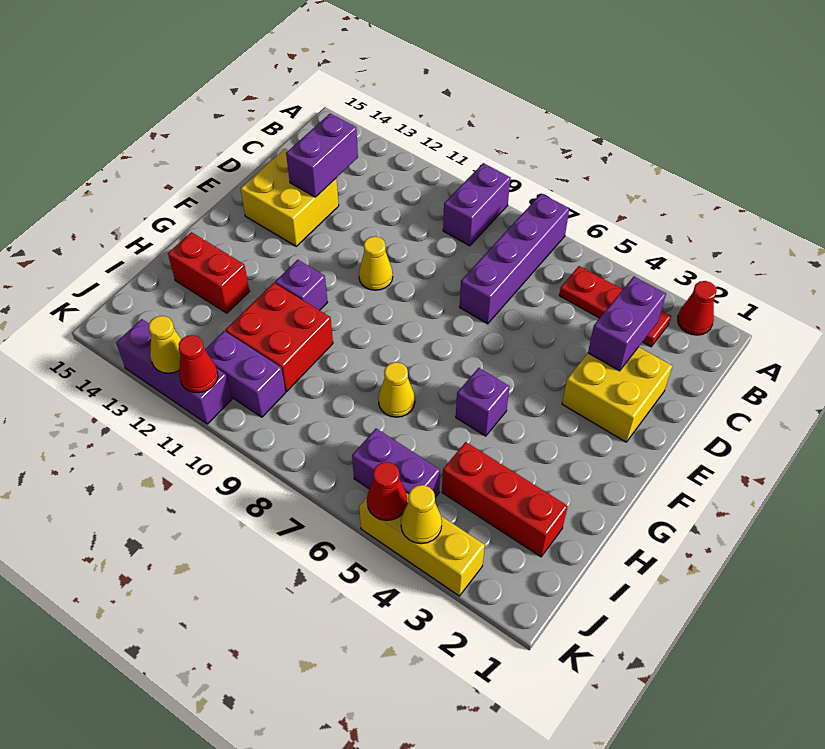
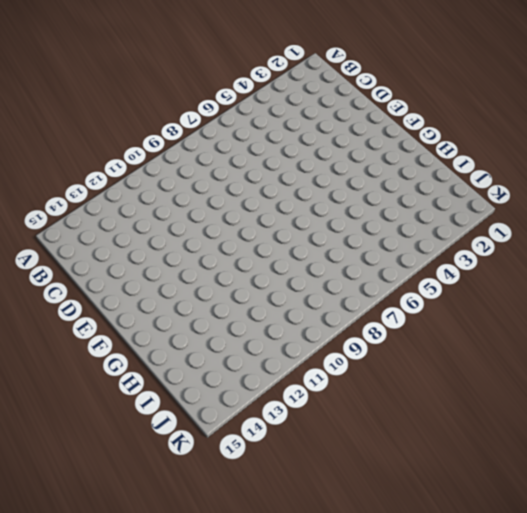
none -> red cone A2 level 1
none -> purple brick A7:D7 level 1
none -> purple brick A9:B9 level 1

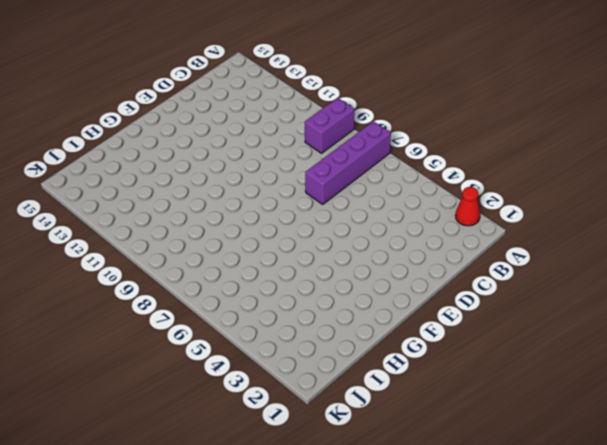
none -> red plate B3:B5 level 1
none -> yellow brick D2:E3 level 1
none -> yellow brick D13:E14 level 1

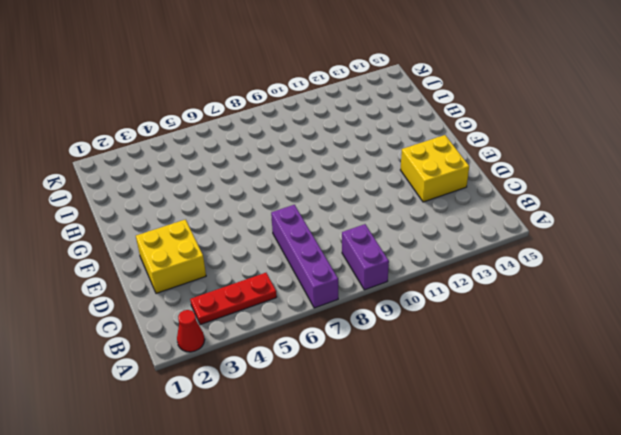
none -> yellow cone E10 level 1
none -> purple brick G5 level 1
none -> purple brick G11 level 1

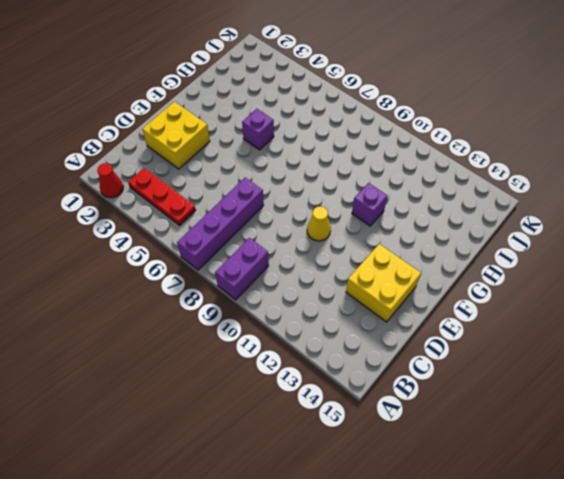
none -> yellow cone H7 level 1
none -> red brick H10:I11 level 1
none -> red brick H13:H14 level 1

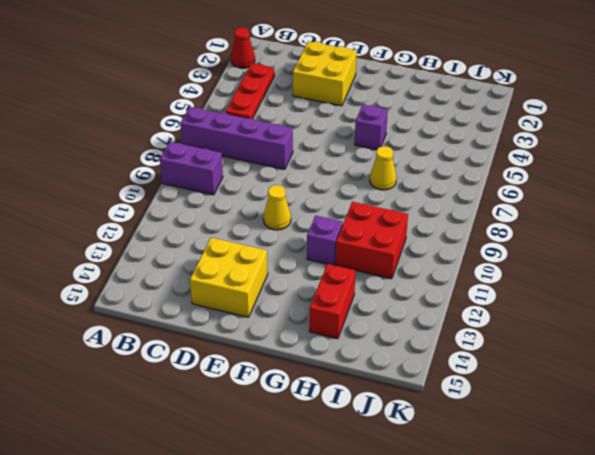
none -> red brick I2:I4 level 1
none -> purple brick J5:J6 level 1
none -> purple brick J10:J11 level 1

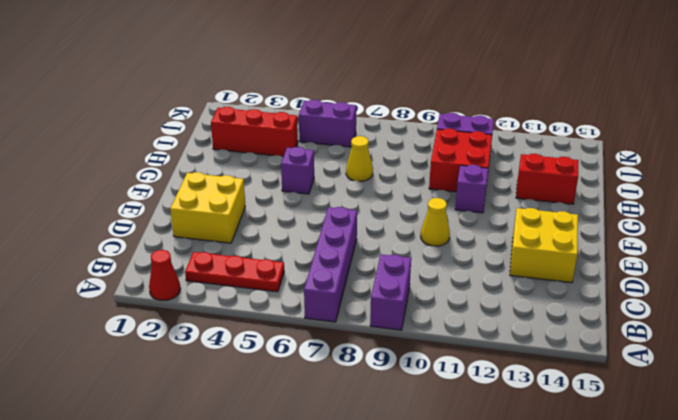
none -> yellow brick K3:K5 level 1
none -> purple brick K11:K13 level 1
none -> purple brick C3:D3 level 2

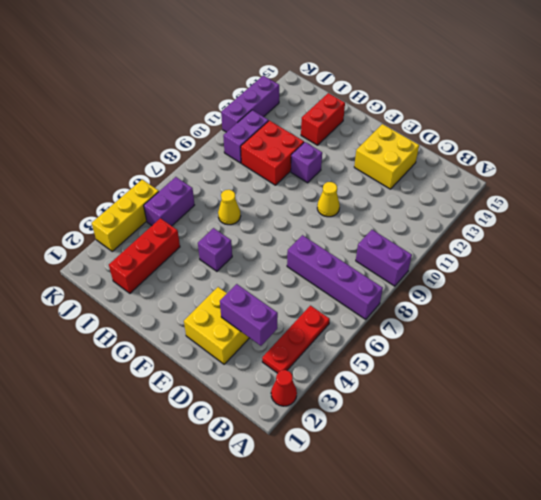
none -> purple brick C13:D13 level 2
none -> yellow cone K4 level 2
none -> red cone K5 level 2

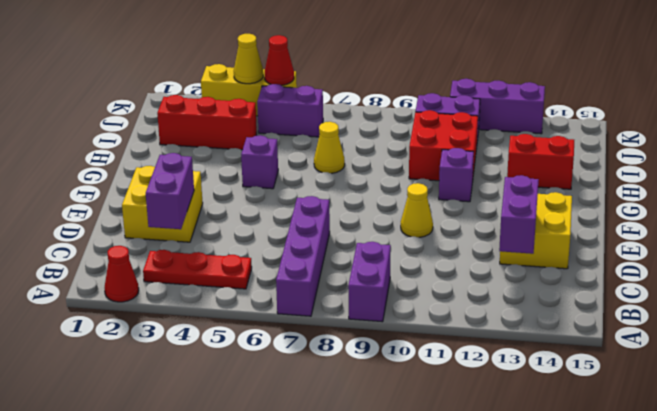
none -> red cone K11 level 2
none -> yellow cone K12 level 2

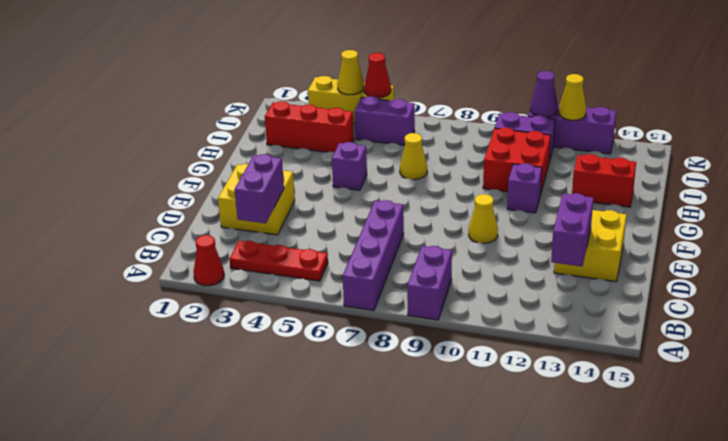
purple cone K11 level 2 -> red cone K11 level 2

